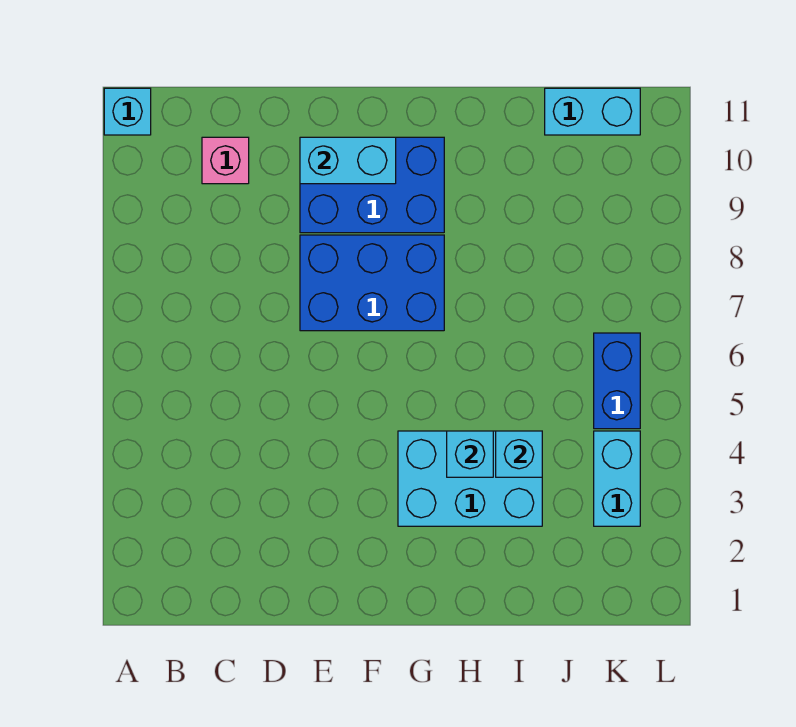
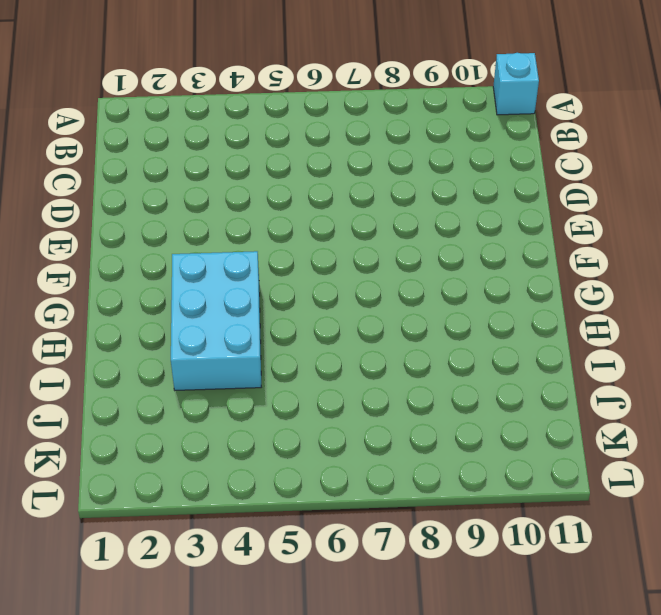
none -> pink brick C10 level 1
none -> blue brick E7:G8 level 1

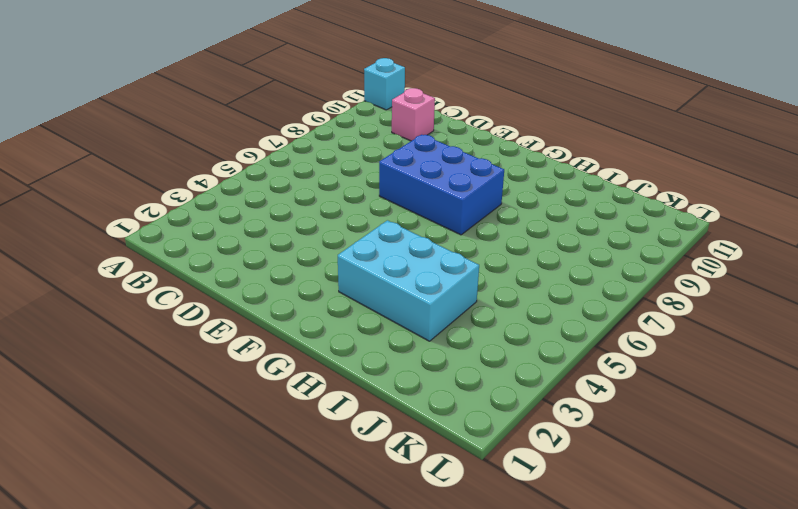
none -> blue brick E9:G10 level 1
none -> cyan brick J11:K11 level 1

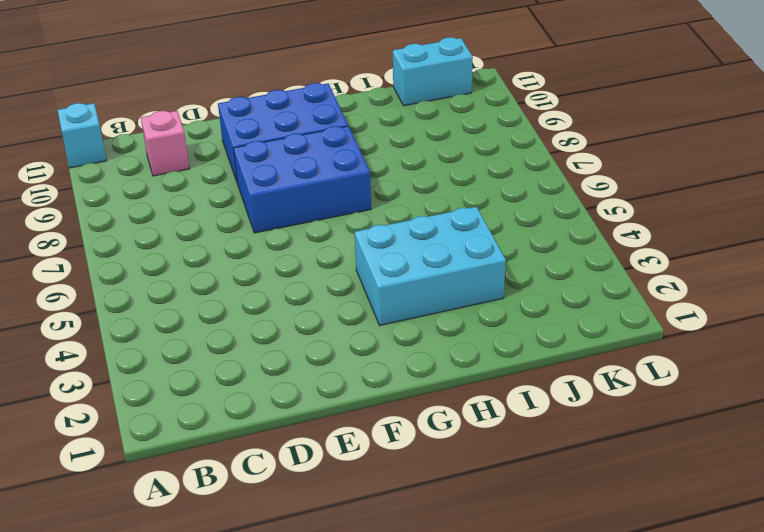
none -> cyan brick K3:K4 level 1
none -> blue brick K5:K6 level 1

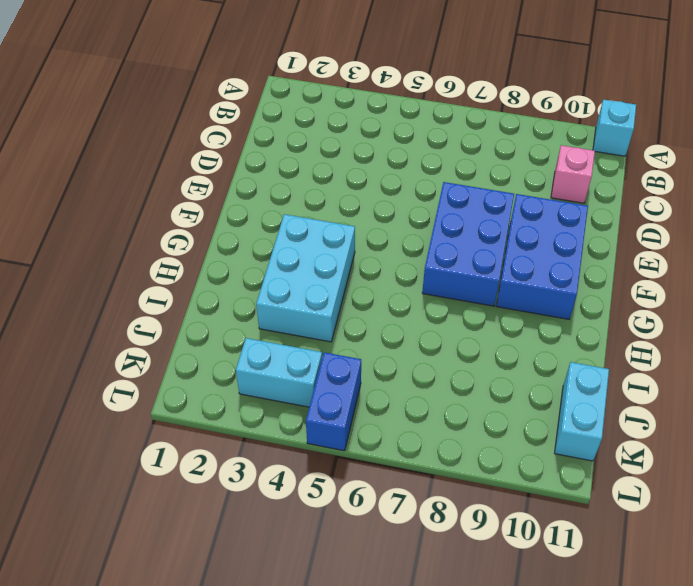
blue brick K5:L5 level 1 -> blue brick K5:K6 level 1
none -> cyan brick E10:F10 level 2
none -> cyan brick H4 level 2

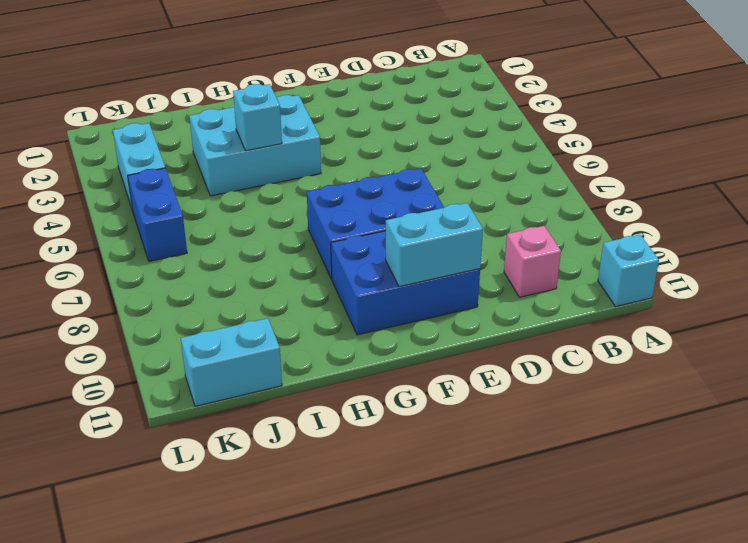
none -> cyan brick I4 level 2

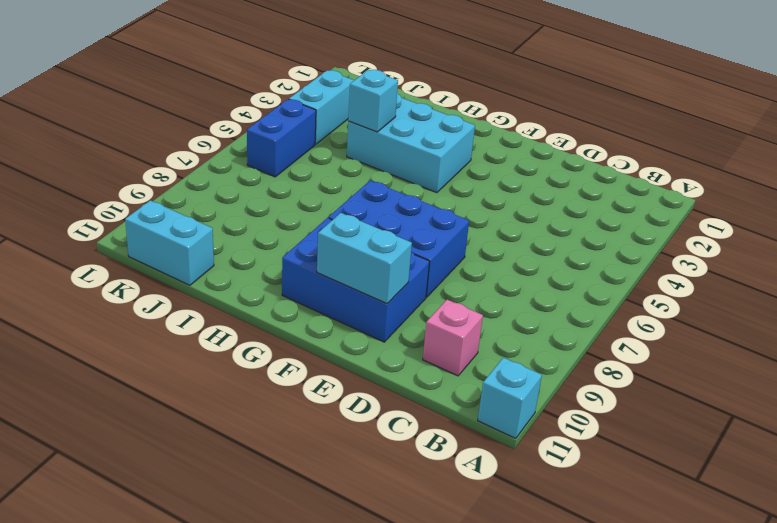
none -> cyan brick H4 level 2

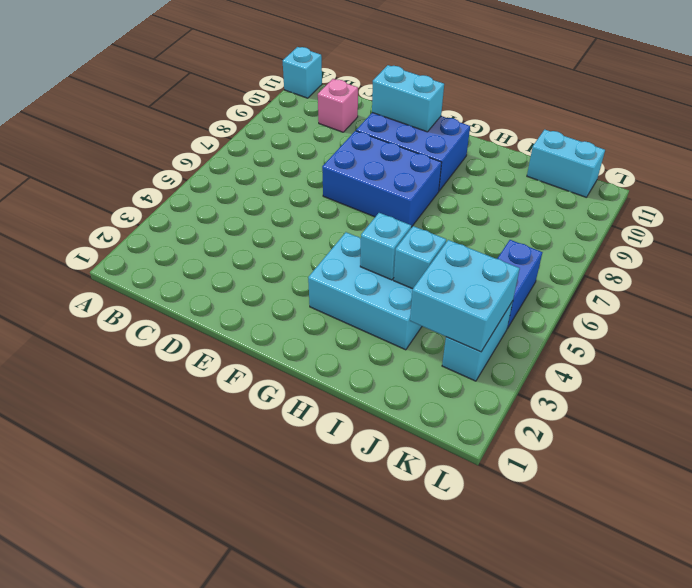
cyan brick J3:K4 level 2 -> none

